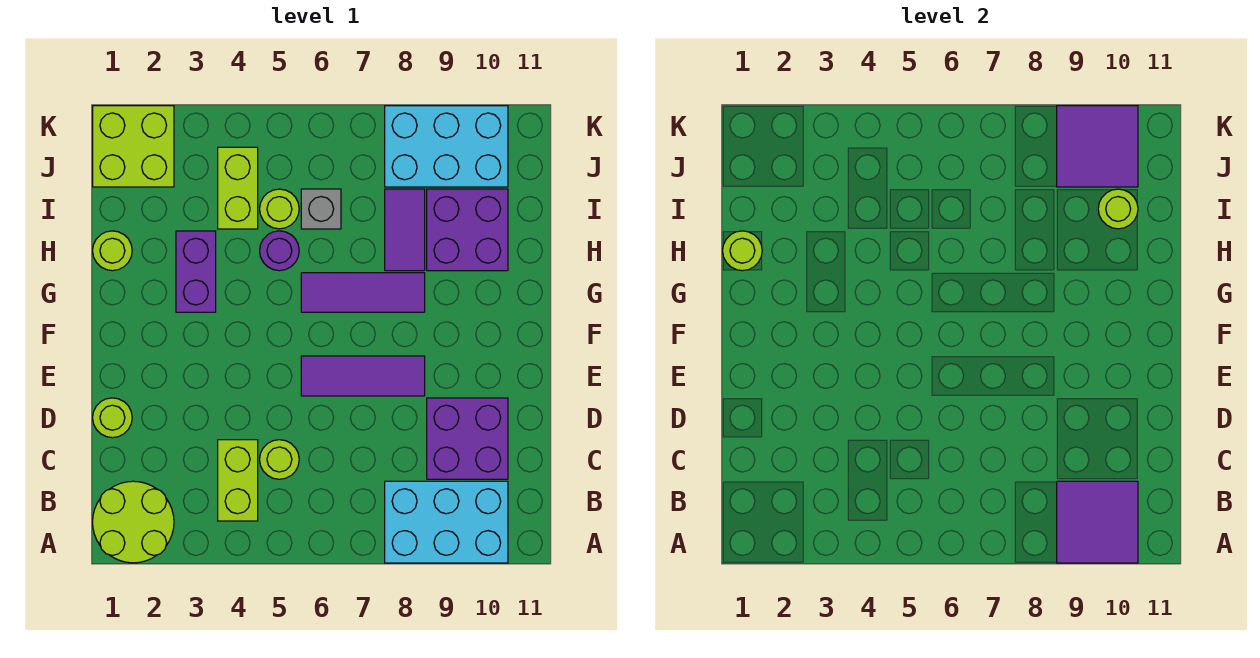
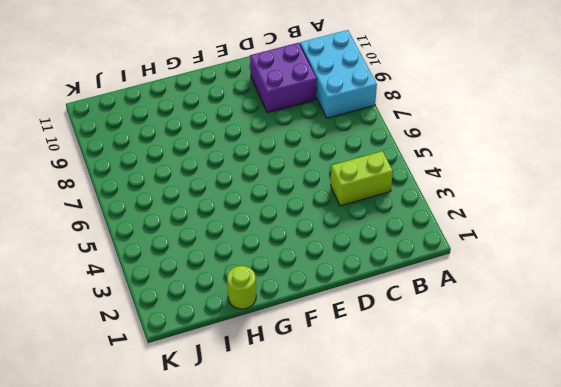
none -> lime round brick A1:B2 level 1
none -> lime round brick C5 level 1
none -> lime round brick D1 level 1

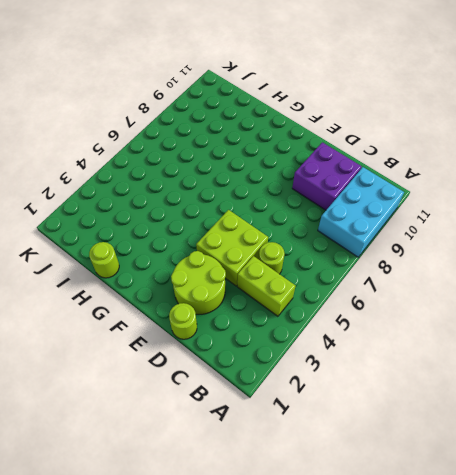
lime round brick D2:E3 level 1 -> lime round brick A1:B2 level 1
lime brick D4:E5 level 1 -> lime brick J1:K2 level 1
none -> purple tile E6:E8 level 1
none -> purple brick G3:H3 level 1
none -> purple tile G6:G8 level 1

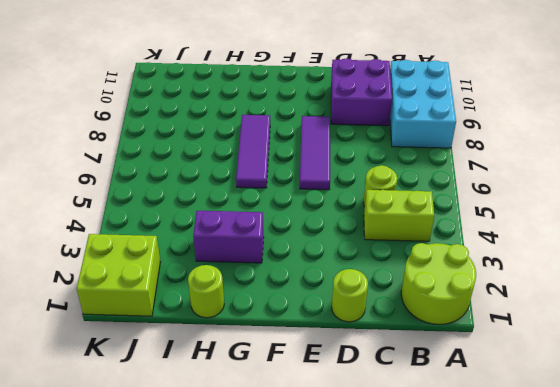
none -> purple round brick H5 level 1
none -> purple tile H8:I8 level 1
none -> purple brick H9:I10 level 1

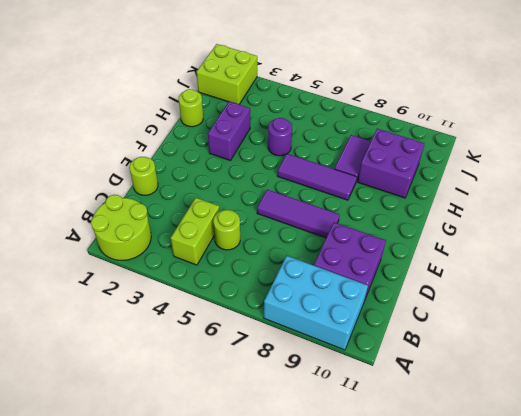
none -> lime brick I4:J4 level 1
none -> lime round brick I5 level 1
none -> grey brick I6 level 1

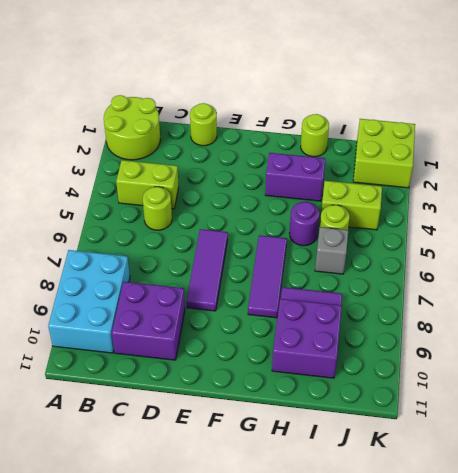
none -> cyan brick J8:K10 level 1
none -> purple tile A9:B10 level 2
none -> lime round brick H1 level 2

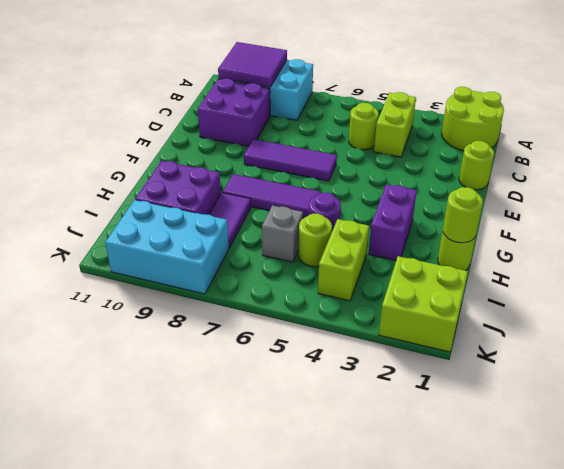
none -> lime round brick I10 level 2
none -> purple tile J9:K10 level 2

